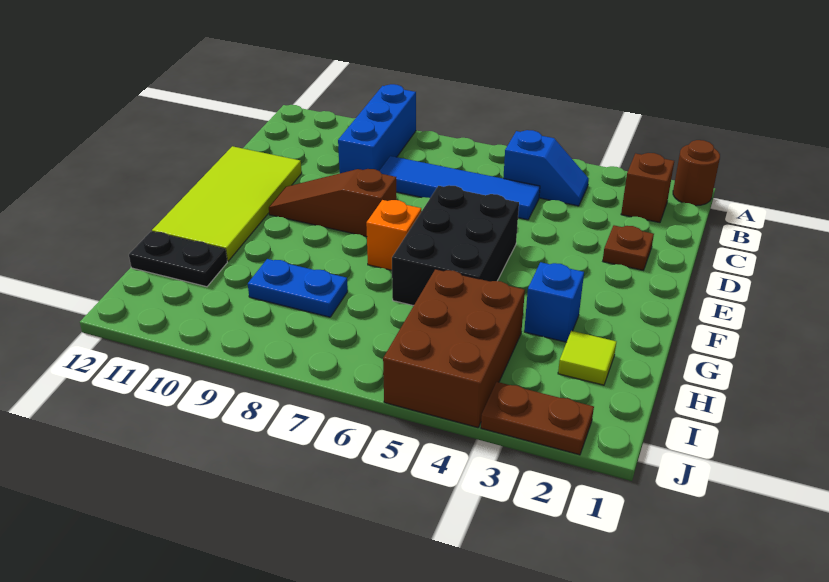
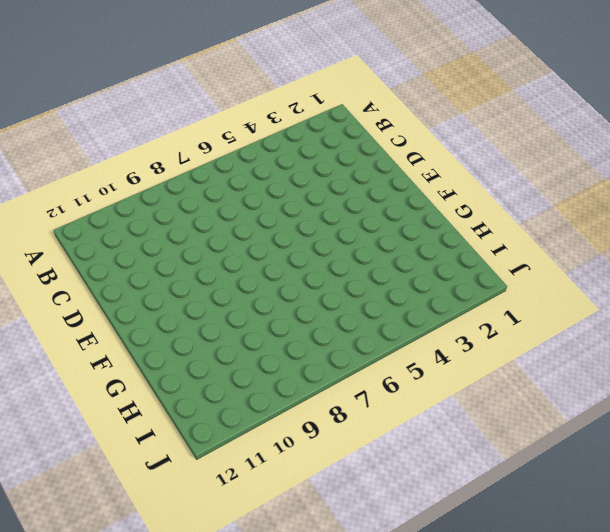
none -> brown round brick A1 level 1
none -> blue brick A9:C9 level 1
none -> brown brick B2 level 1

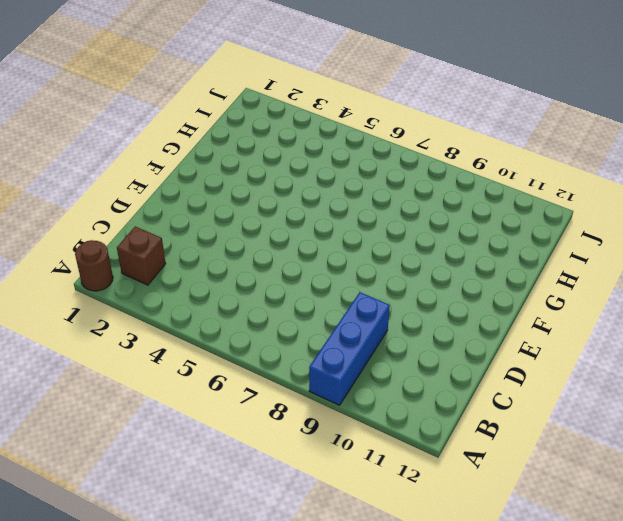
none -> blue slope B4:B5 level 1 top 5
none -> blue tile C5:C8 level 1
none -> brown plate D2 level 1

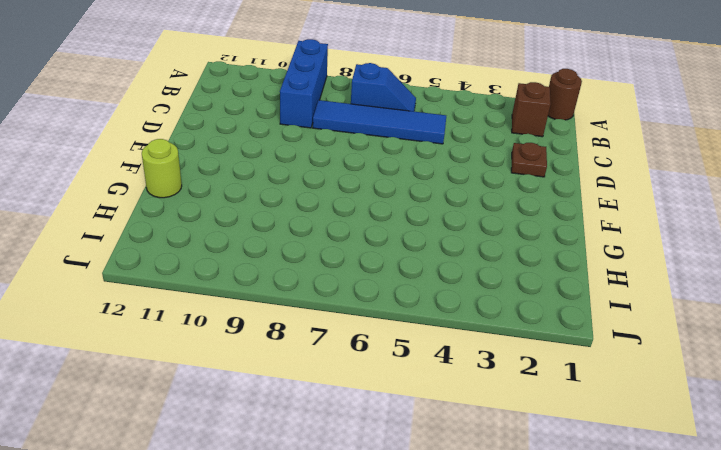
blue slope B6:B7 level 1 top 7 -> blue slope B4:B5 level 1 top 5
lime round brick G12 level 1 -> lime tile D11:G12 level 1
none -> black brick E5:G6 level 1
none -> brown slope E8:E10 level 1 top 8
none -> orange brick F7 level 1

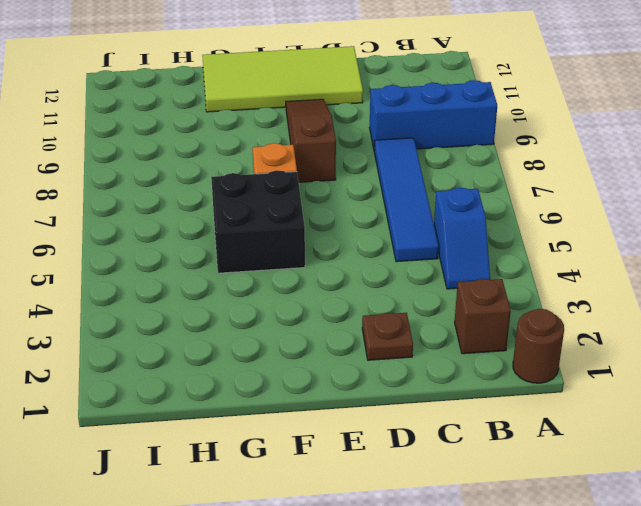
black brick F5:G6 level 1 -> black brick E5:G6 level 1
none -> blue brick G3 level 1
none -> lime tile H2 level 1
none -> brown brick H4:J5 level 1

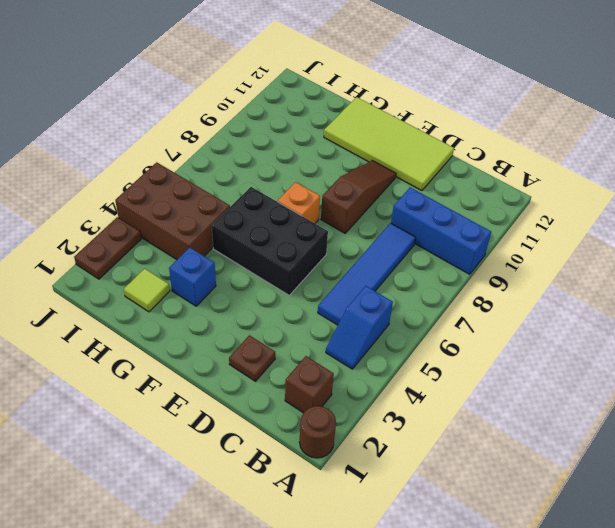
none -> blue plate H8:H9 level 1
none -> black plate H11:H12 level 1

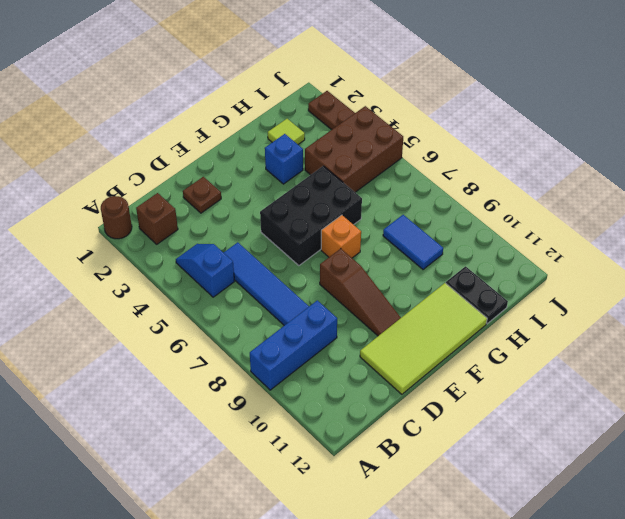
blue tile H8:H9 level 1 -> blue plate H8:H9 level 1

